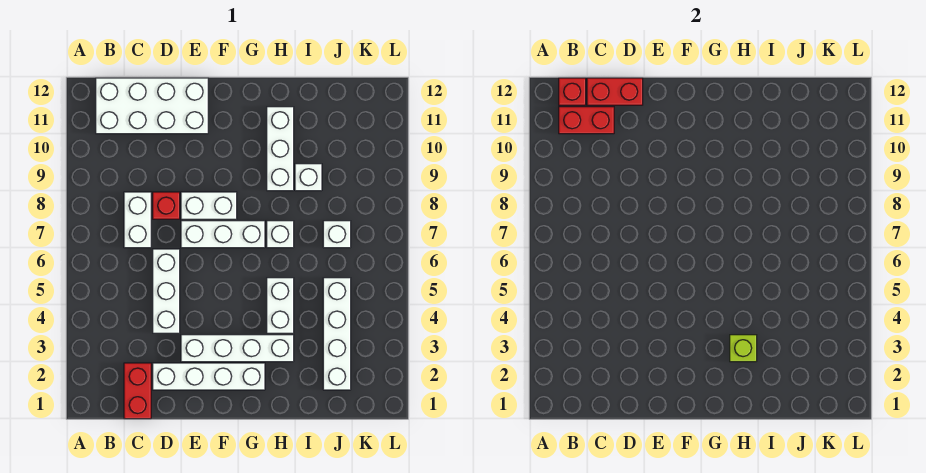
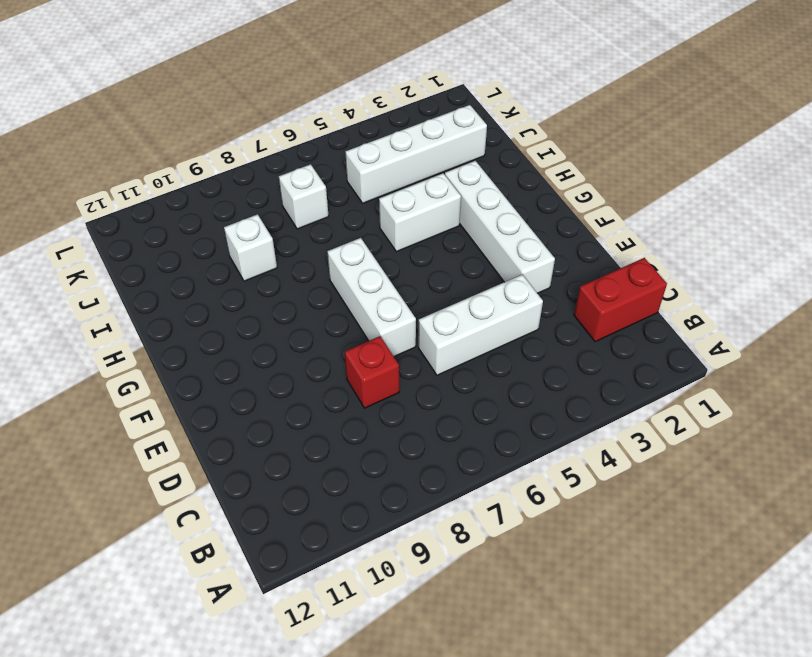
none -> white brick B11:E12 level 1
none -> white brick C7:C8 level 1
none -> white brick D2:G2 level 1

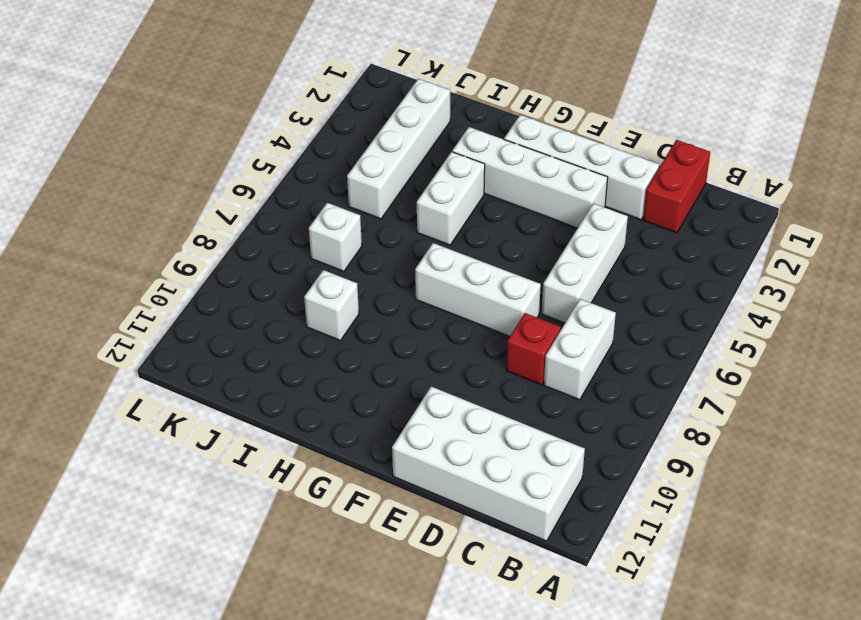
none -> white brick E8:F8 level 1
none -> white brick H7 level 1
none -> white brick H9:H11 level 1

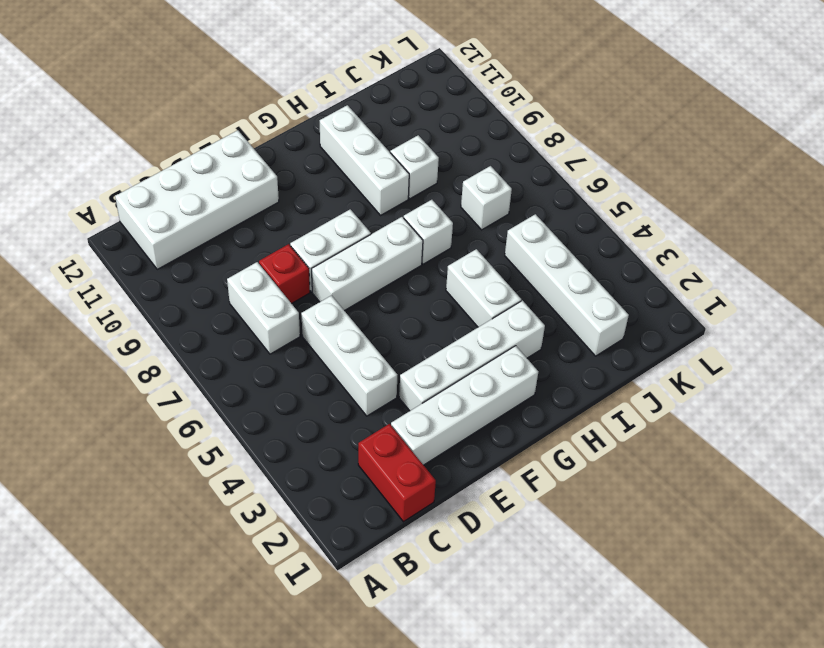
none -> red brick B11:C11 level 2
none -> red brick B12 level 2
none -> red brick C12:D12 level 2

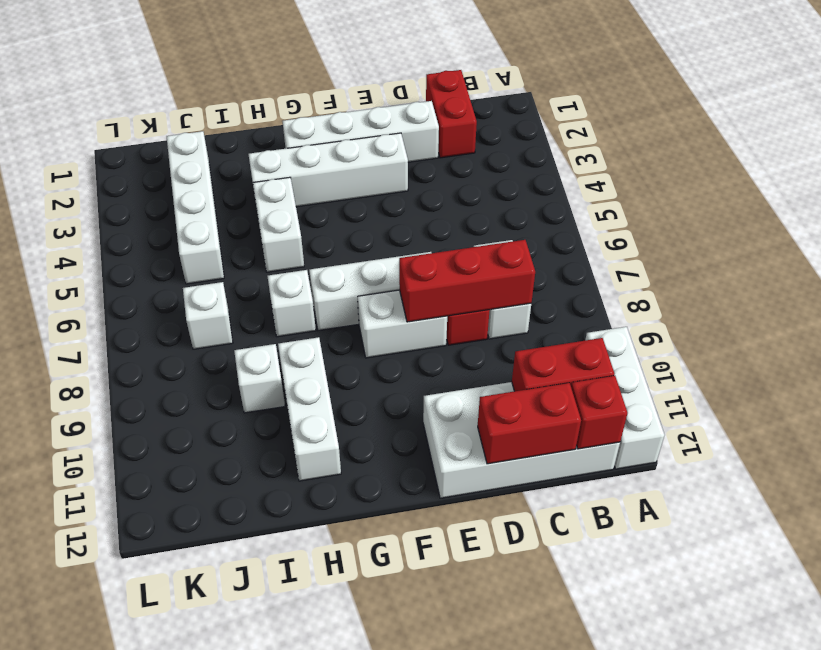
white brick A10:A12 level 1 -> white brick D4:D6 level 1
red brick C8:E8 level 2 -> none
none -> lime brick H3 level 2

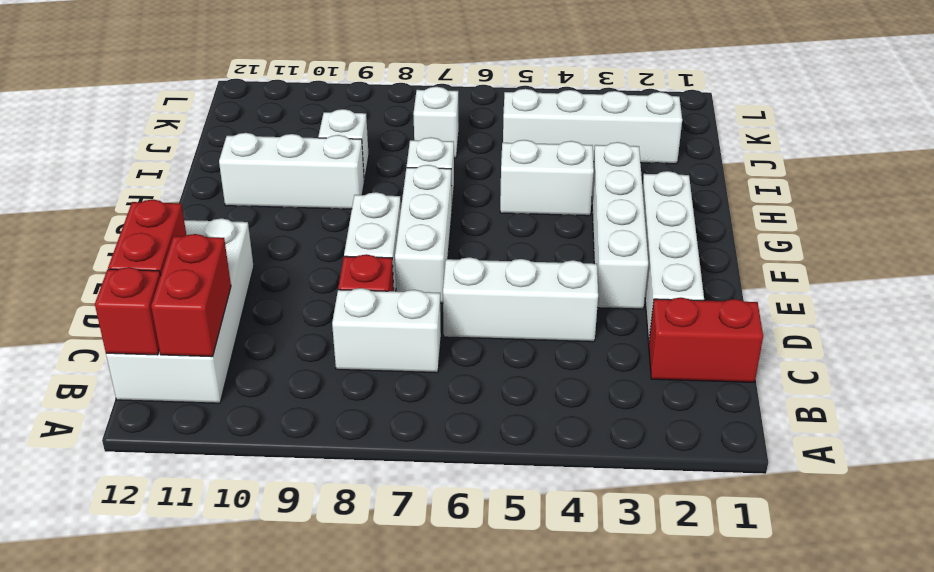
none -> lime brick H3 level 2

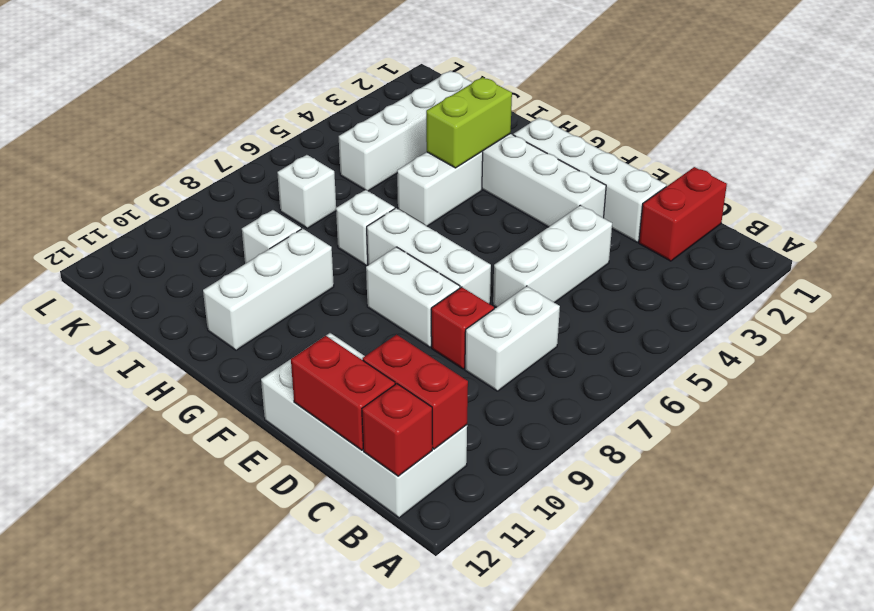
lime brick H3:H4 level 2 -> lime brick H3 level 2

